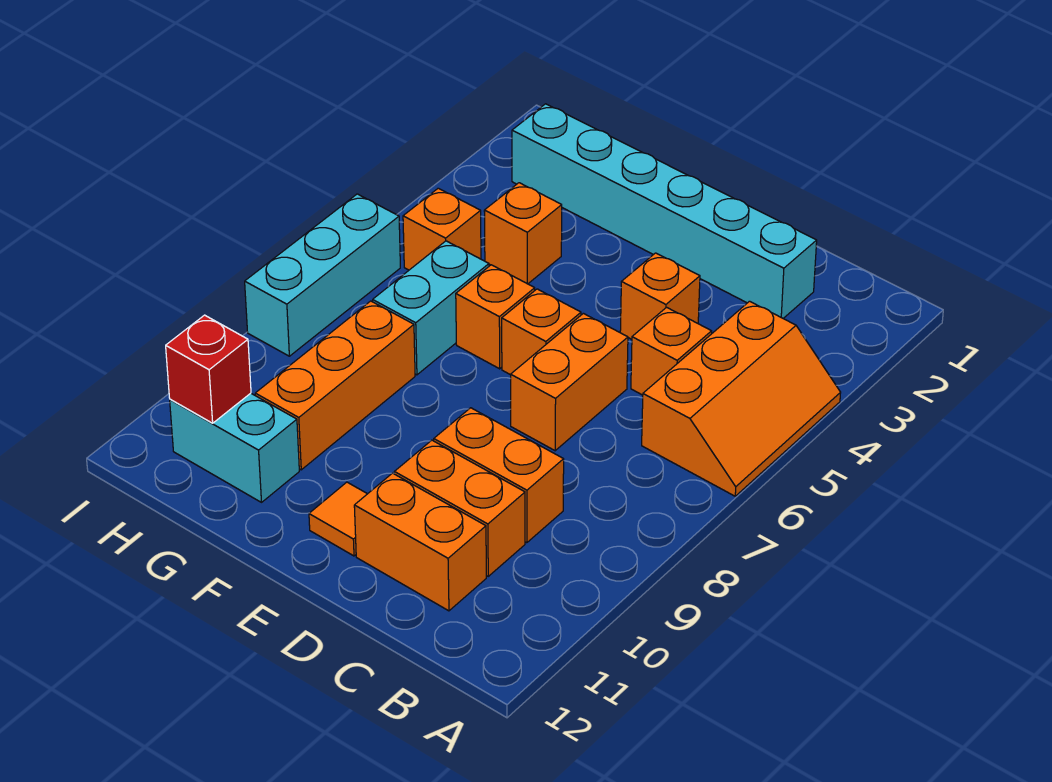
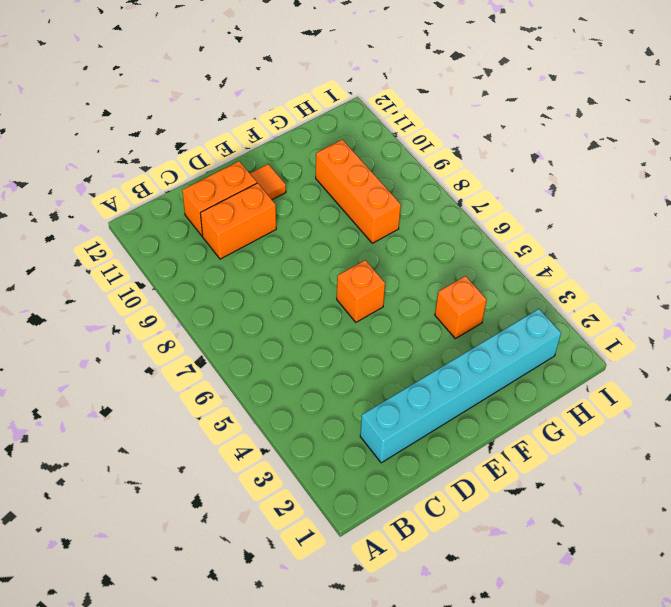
none -> orange slope A4:B6 level 1 top B
none -> orange brick C5 level 1
none -> orange brick C9:D9 level 1

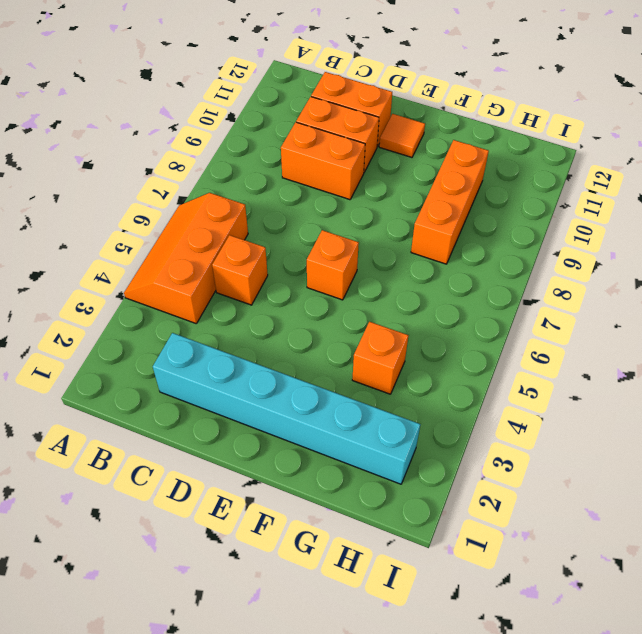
none -> orange brick D4 level 1
none -> orange brick D6:D7 level 1
none -> orange brick F6 level 1

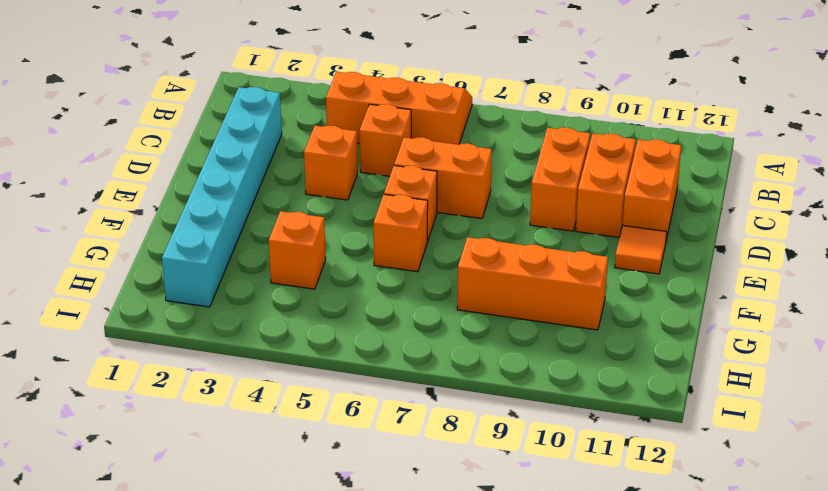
none -> cyan brick G6:G7 level 1
none -> cyan brick G11:H11 level 1
none -> orange brick H5 level 1

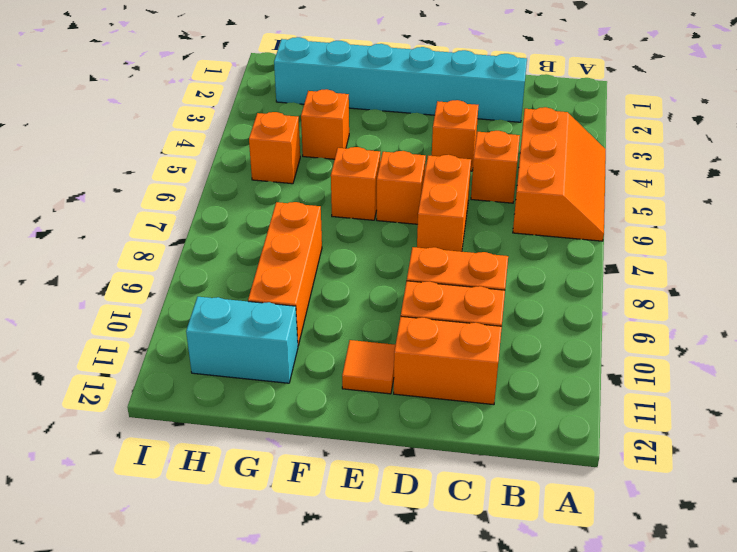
none -> cyan brick G6:G7 level 1
none -> cyan brick I6:I8 level 1
none -> red brick H11 level 2

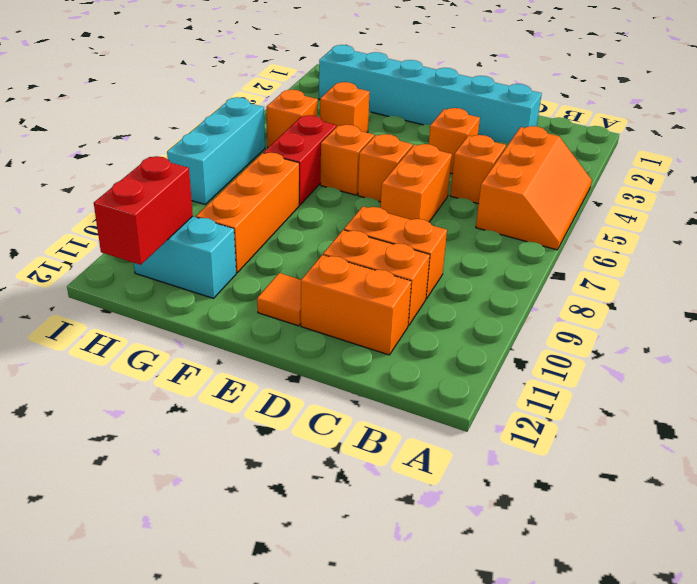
red brick G6:G7 level 1 -> cyan brick G6:G7 level 1
red brick H11:H12 level 2 -> red brick H11 level 2

